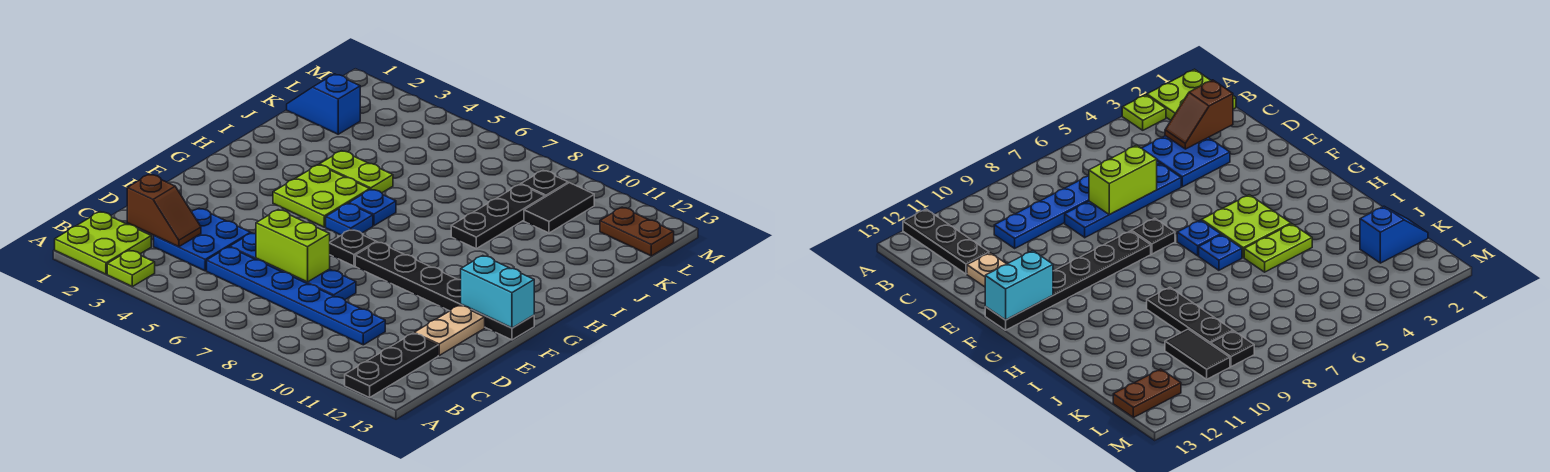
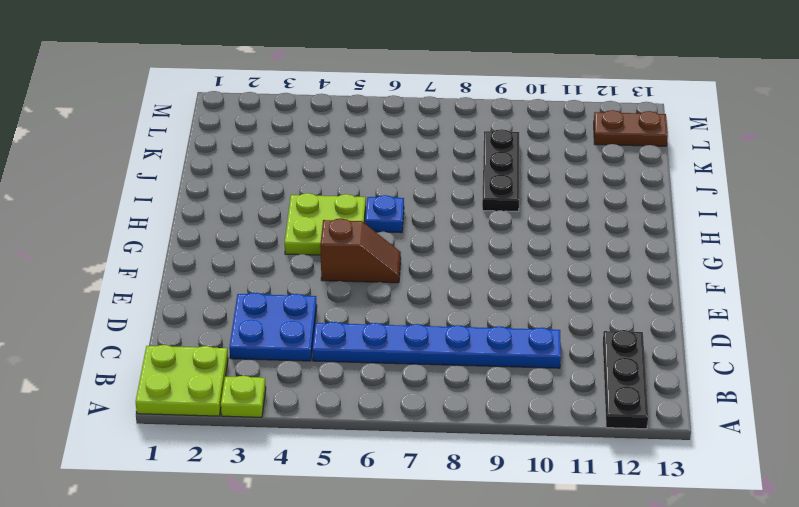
brown slope F5:F6 level 1 top 5 -> brown slope C2:C3 level 2 top 2
none -> blue plate D5:D8 level 1
none -> tan plate D12:E12 level 1
none -> black plate F7 level 1

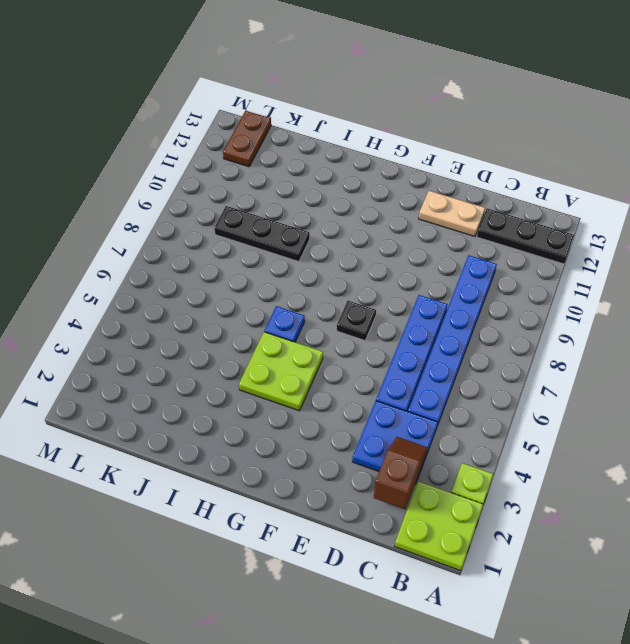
none -> black plate F8:F13 level 1
none -> blue plate G6 level 1
none -> lime plate I4:I5 level 1

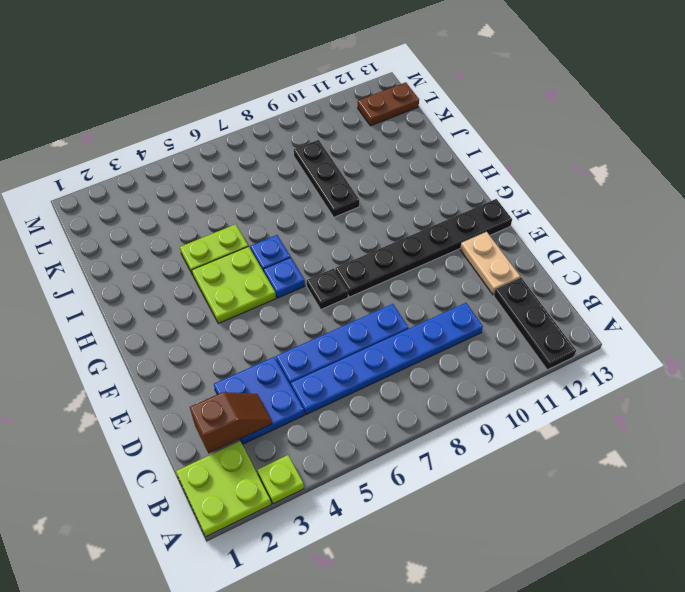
none -> blue slope K1:K2 level 1 top 2
none -> black tile K10:L10 level 1
none -> black plate L9 level 1

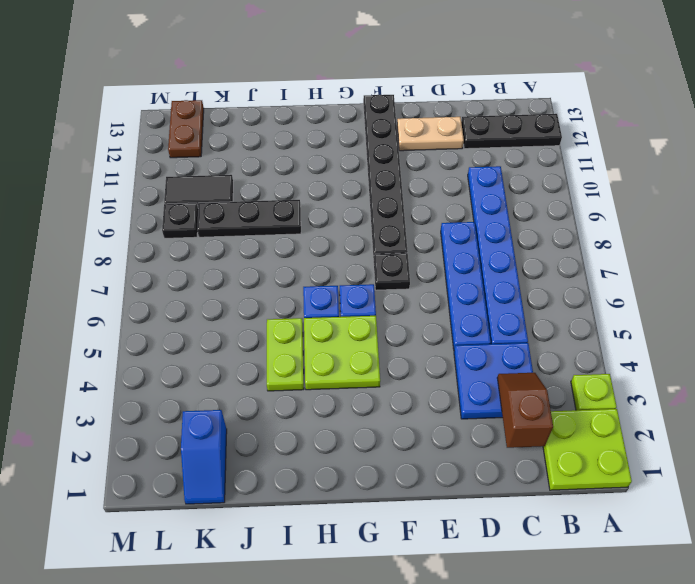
none -> lime brick D6:D7 level 2
none -> cyan brick F12:F13 level 2

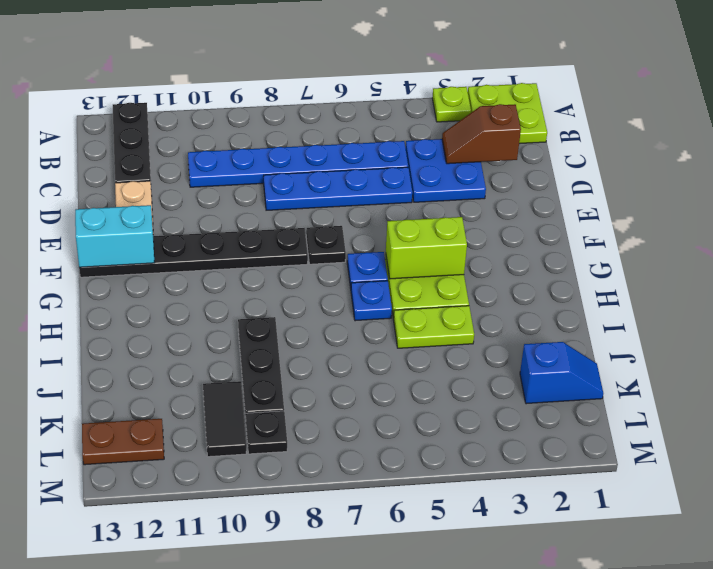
lime brick G4:G5 level 2 -> lime brick D6:D7 level 2

